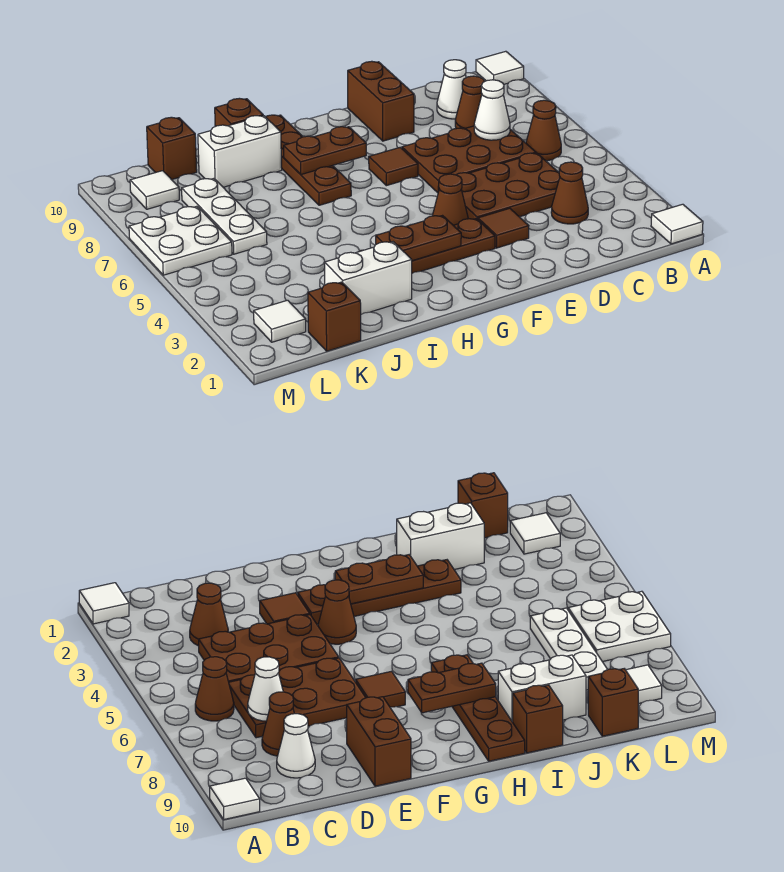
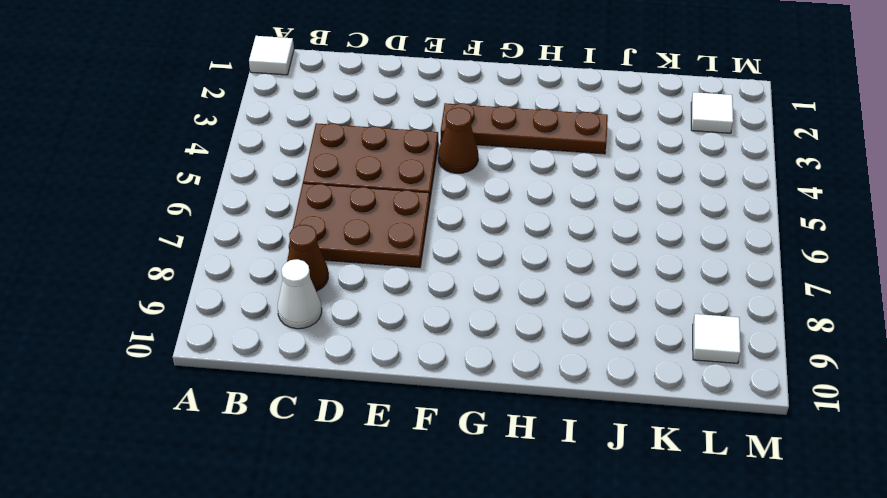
none -> white tile A10 level 1
none -> brown cone B6 level 1
none -> brown cone C3 level 1

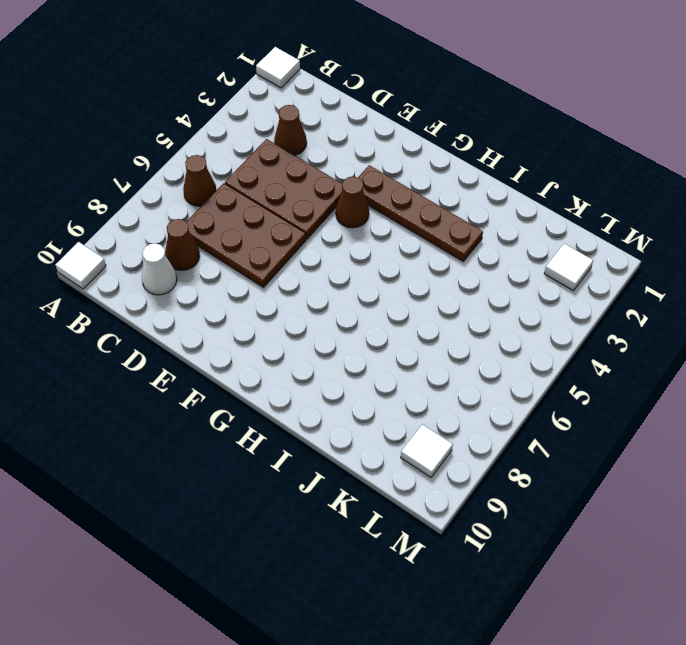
none -> brown tile E3 level 1
none -> brown brick E9:E10 level 1
none -> brown tile F7 level 1

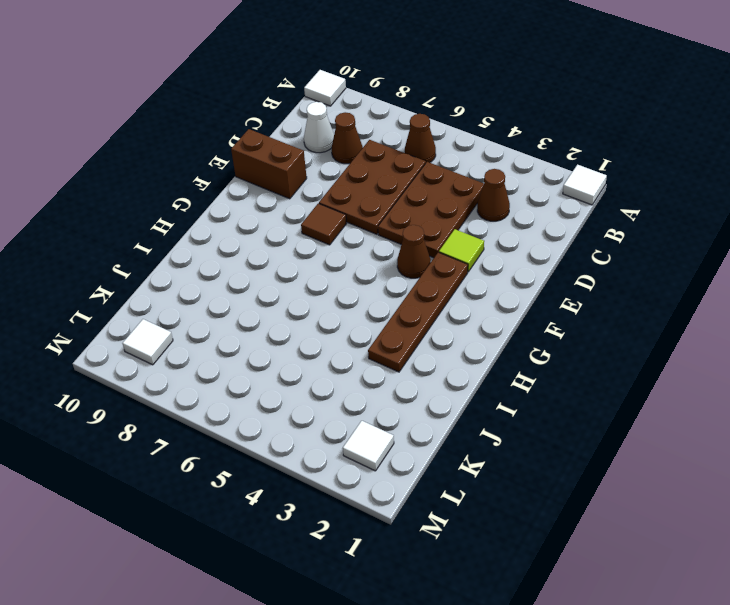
lime tile E3 level 1 -> brown tile E3 level 1
none -> brown plate H7:H10 level 1
none -> white brick I2:J2 level 1
none -> white brick I9:J9 level 1

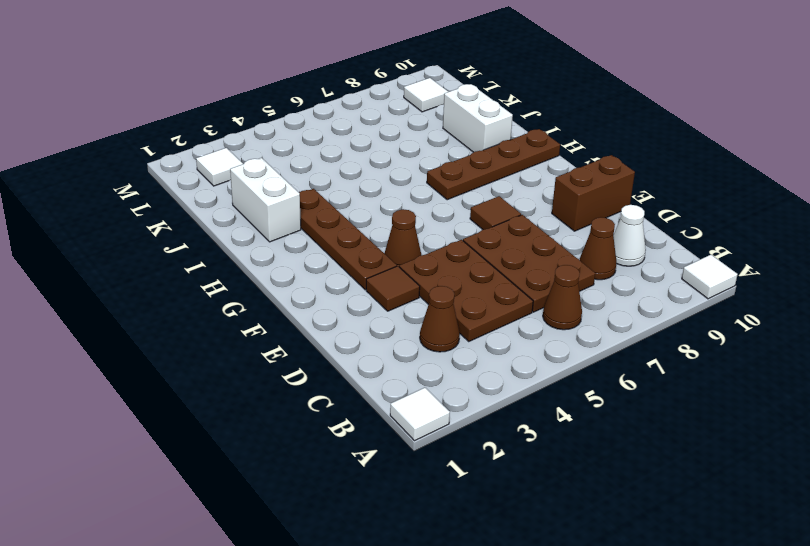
none -> brown brick I10 level 1
none -> brown brick K1 level 1
none -> white plate K6:K8 level 1

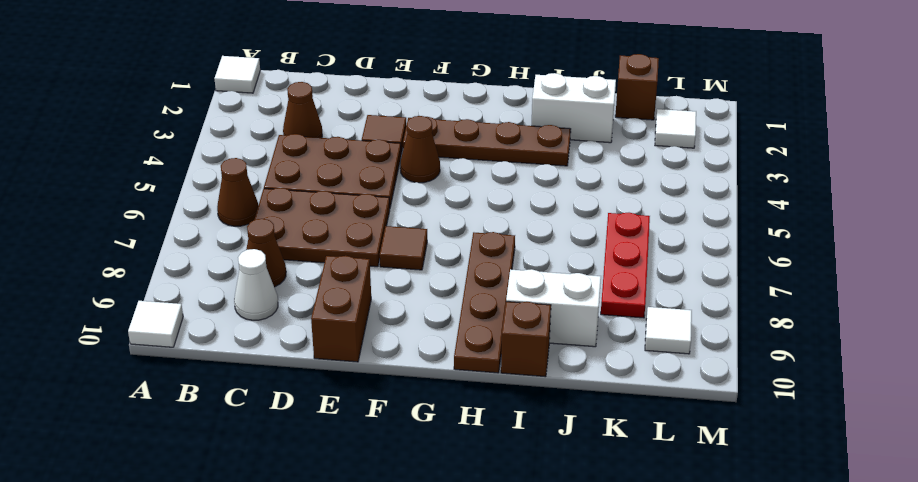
red plate K6:K8 level 1 -> white plate K6:K8 level 1
none -> brown brick K10 level 1
none -> white plate L6:M7 level 1
none -> white cone C7 level 2

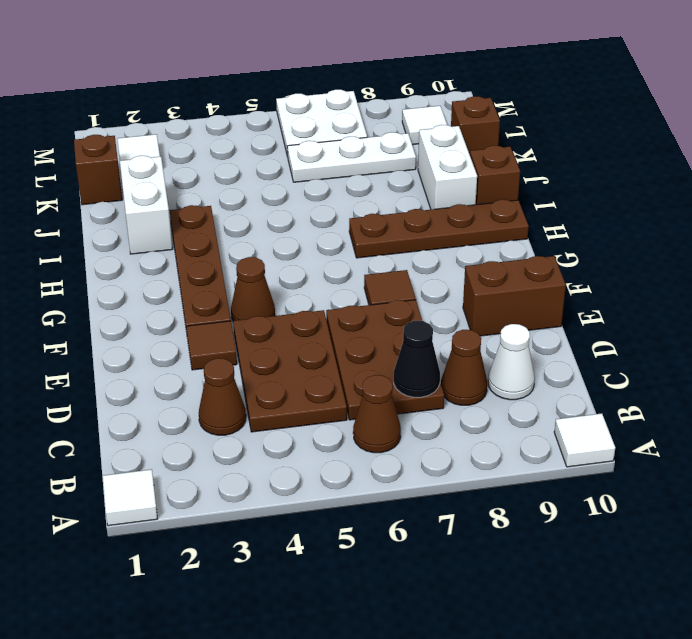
black cone C7 level 2 -> white cone C7 level 2
none -> brown plate G3:H3 level 2
none -> brown plate G8:H8 level 2

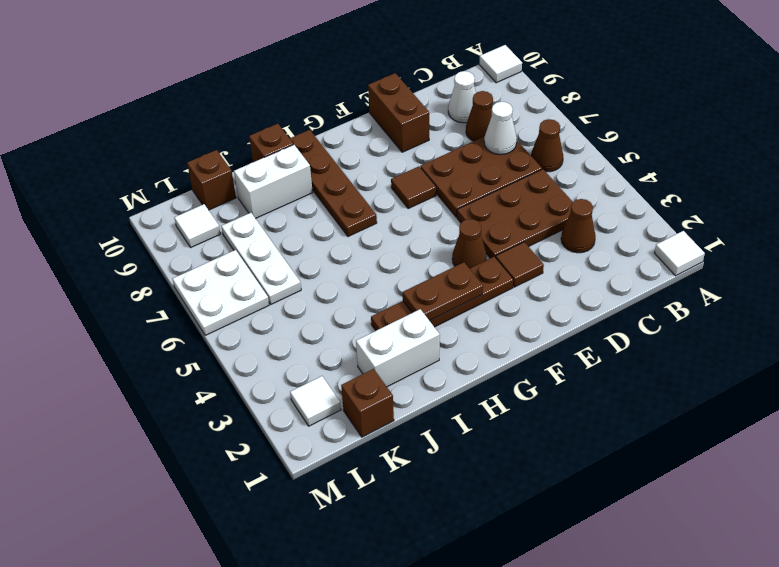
none -> brown plate G8:H8 level 2

